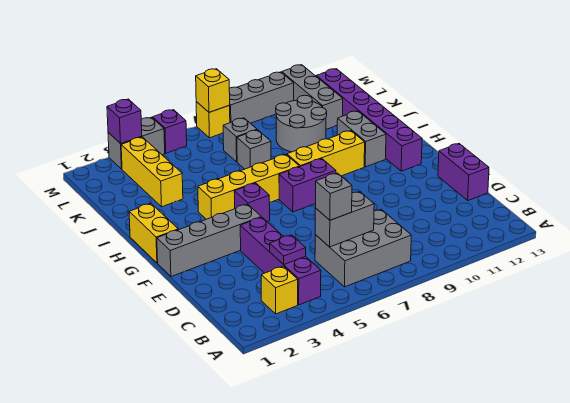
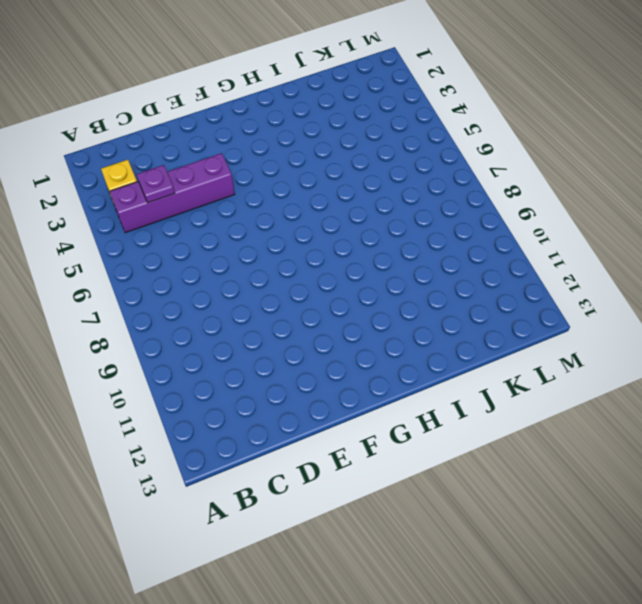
none -> grey brick B6:C8 level 1
none -> purple brick D13:E13 level 1
none -> grey brick F1:F4 level 1

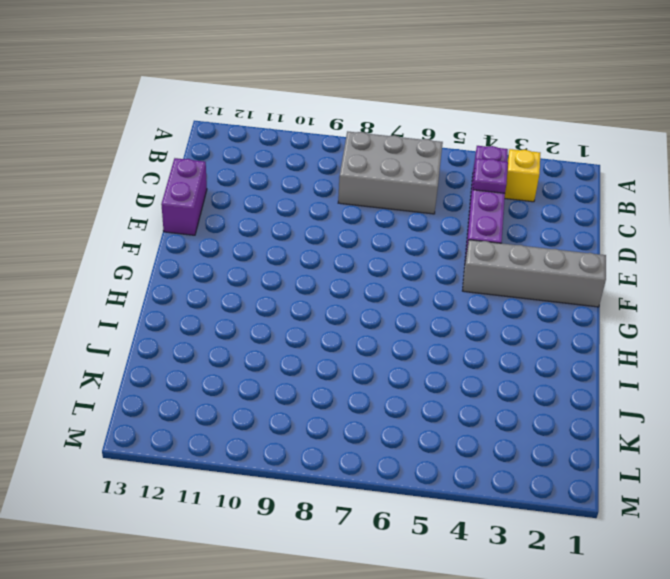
none -> yellow brick G1:H1 level 1
none -> purple brick G5 level 1
none -> purple brick G7:G8 level 1

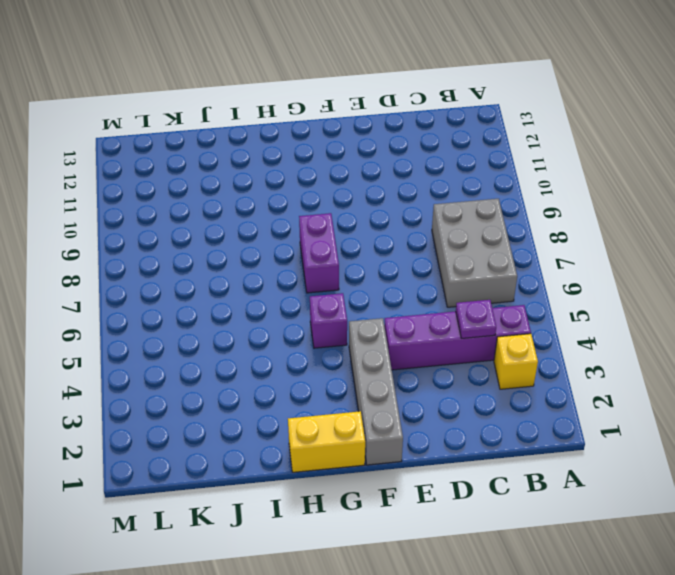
none -> purple brick D13:E13 level 1
none -> purple brick G12:L12 level 1
none -> yellow brick H4:H7 level 1

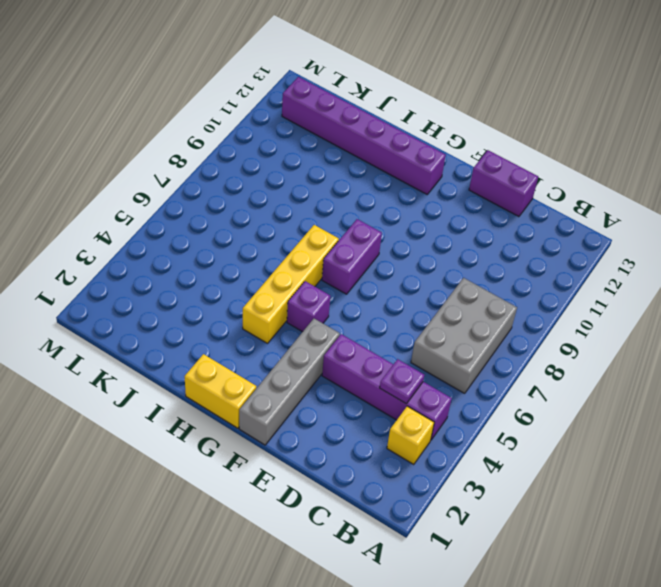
none -> yellow brick H8:H10 level 1
none -> grey brick H11:I11 level 1
none -> yellow brick J3:L3 level 1

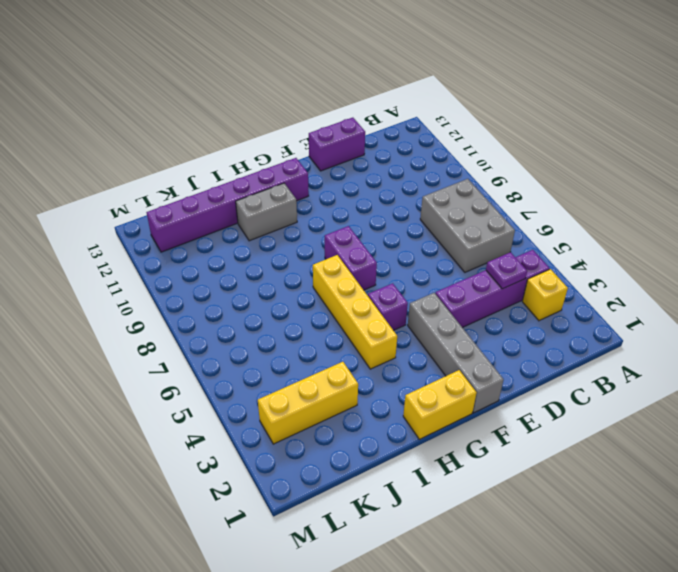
none -> yellow brick H8:H10 level 1
none -> grey brick J7 level 1
none -> grey round brick J9:K10 level 1

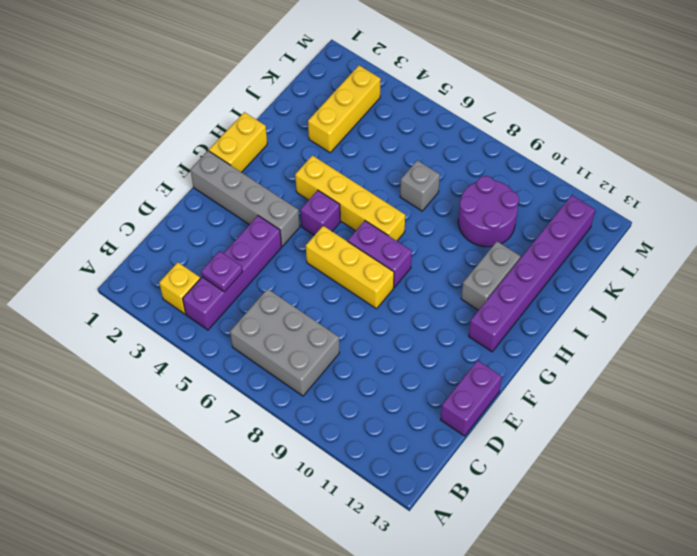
yellow brick F6:F8 level 1 -> yellow brick H8:H10 level 1
purple round brick J9:K10 level 1 -> grey round brick J9:K10 level 1
none -> grey brick K7 level 1
none -> grey brick K11:M11 level 1
none -> grey brick M3:M4 level 1

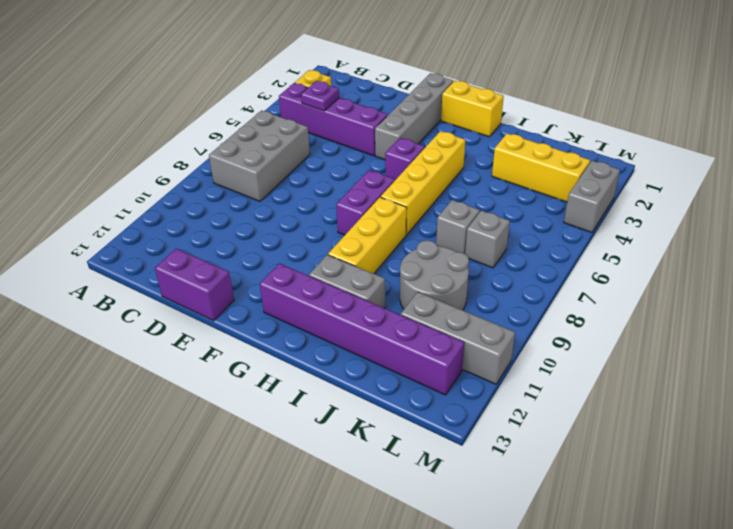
none -> purple brick M5 level 1
none -> yellow brick M7 level 1
none -> grey brick M8:M10 level 1

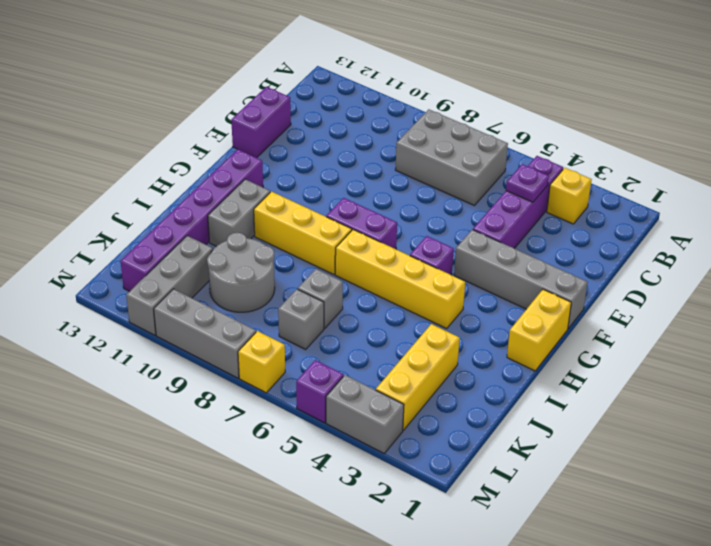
none -> grey brick C6:C7 level 2
none -> purple brick M3 level 2
none -> yellow brick M7 level 2

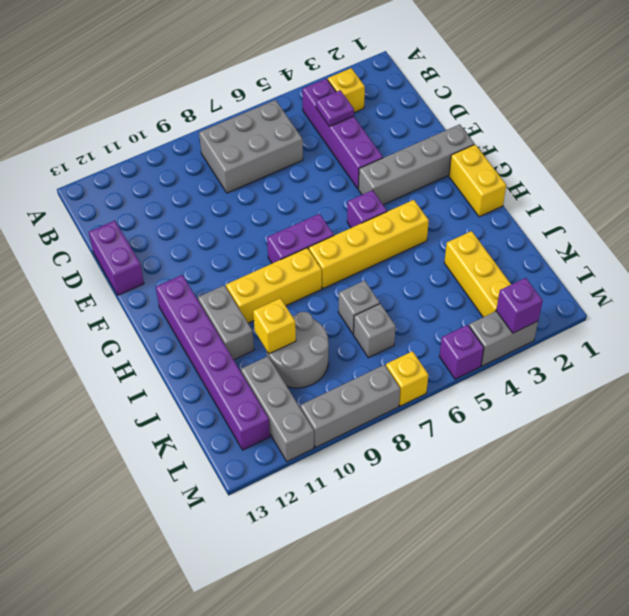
yellow brick J10 level 2 -> yellow brick M7 level 2
none -> grey brick C6:C7 level 2
none -> grey brick C6 level 3

